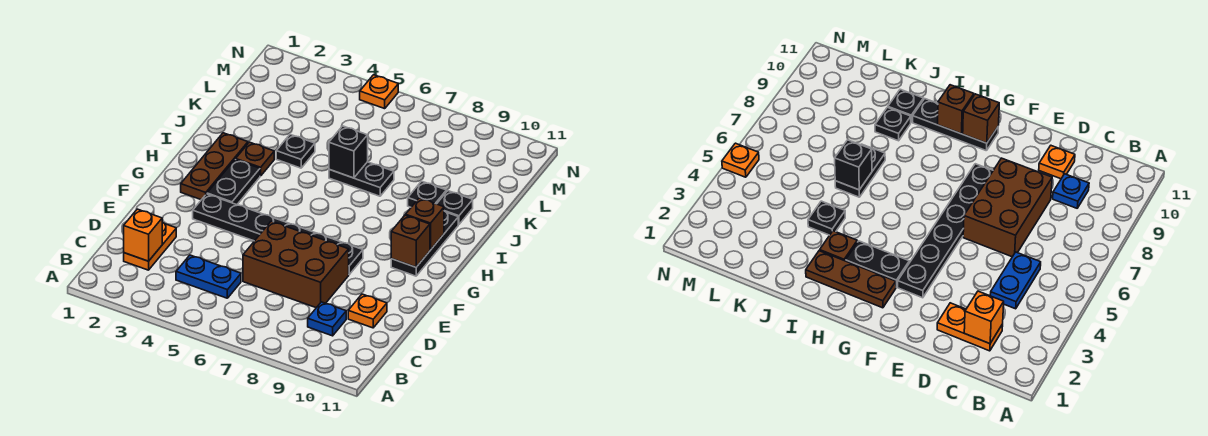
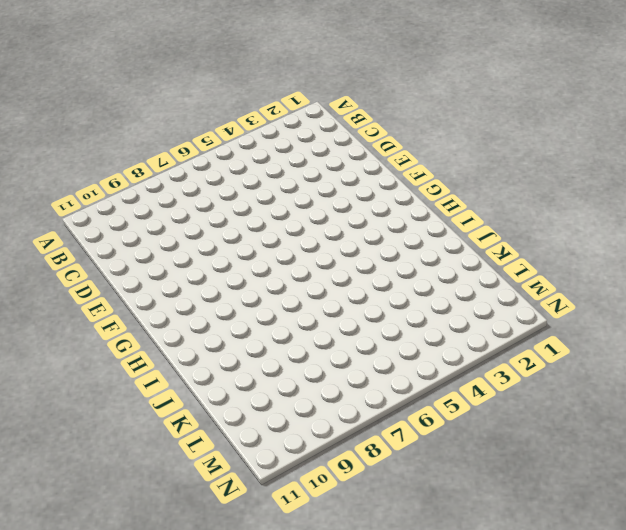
none -> orange plate C2:D2 level 1
none -> blue plate C4:C5 level 1
none -> blue plate C9 level 1

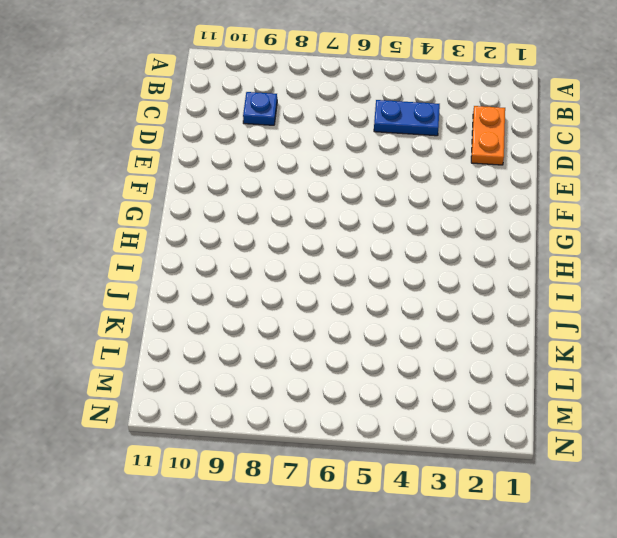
none -> brown brick D6:E8 level 1
none -> orange plate D10 level 1
none -> black plate F3:F8 level 1

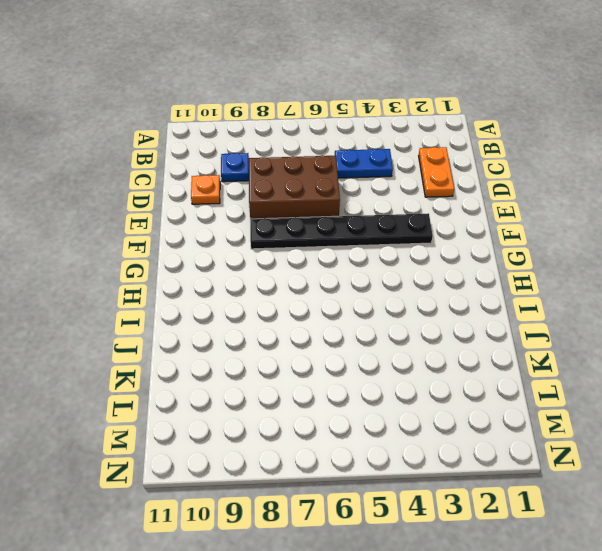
none -> brown plate G2:I2 level 1
none -> black plate G3:H3 level 1
none -> black plate G10:I10 level 1

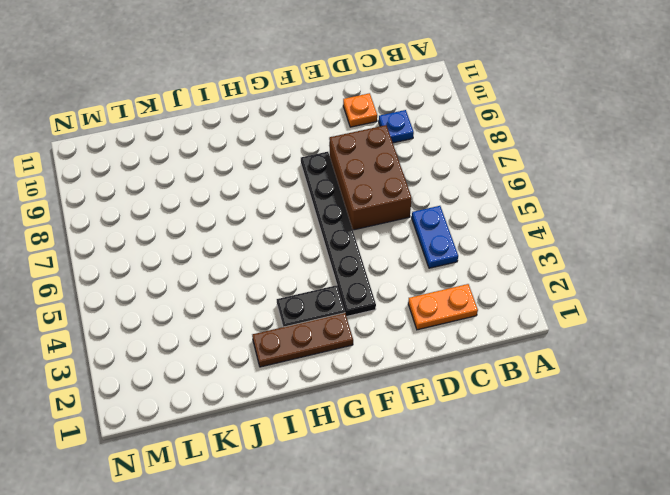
none -> black plate G10:I10 level 1
none -> brown plate I3 level 1
none -> black plate J4 level 1

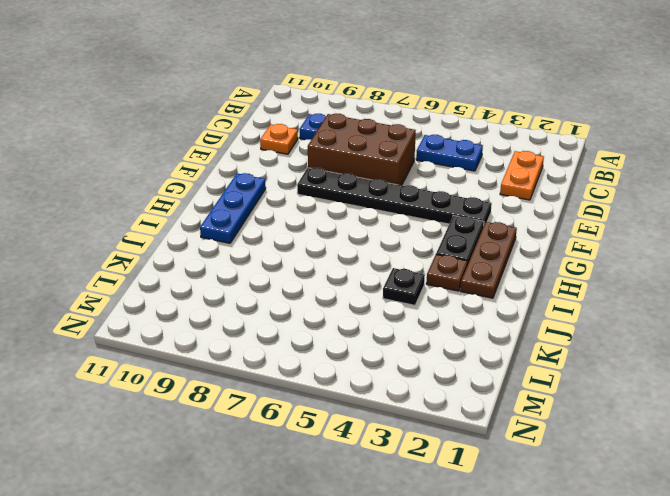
blue plate G10:I10 level 1 -> black plate G10:I10 level 1
none -> black plate J6:J7 level 1
none -> black plate J9 level 1
none -> black plate J10 level 1

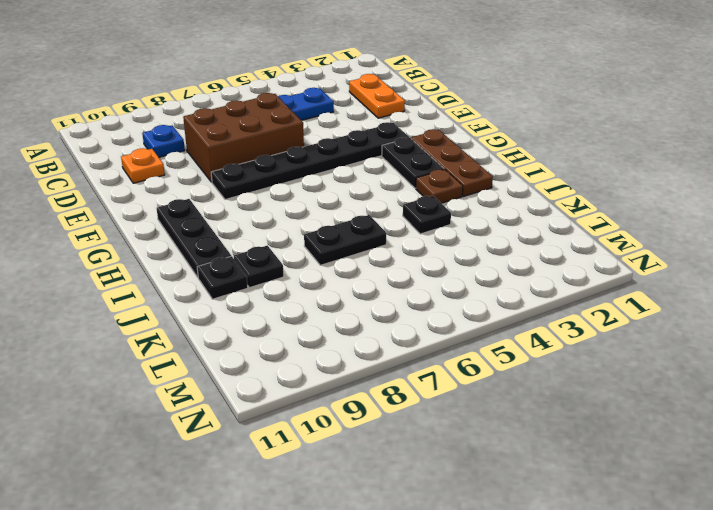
none -> orange plate N5 level 1
none -> orange brick C2 level 2
none -> brown brick G10 level 2

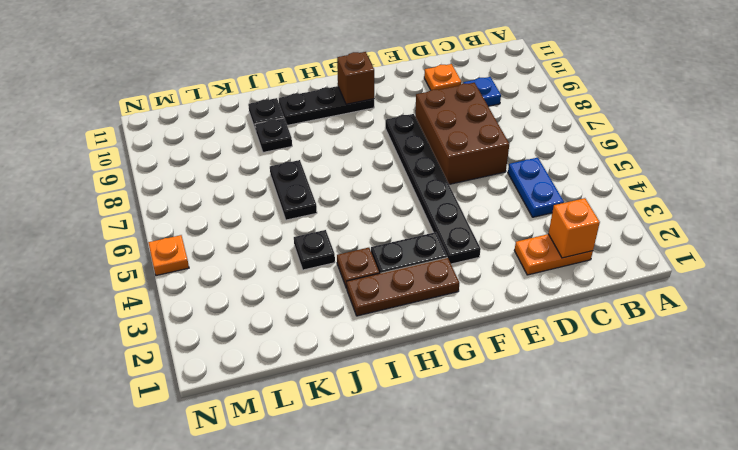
none -> brown brick H10 level 2
none -> black brick J6 level 2

